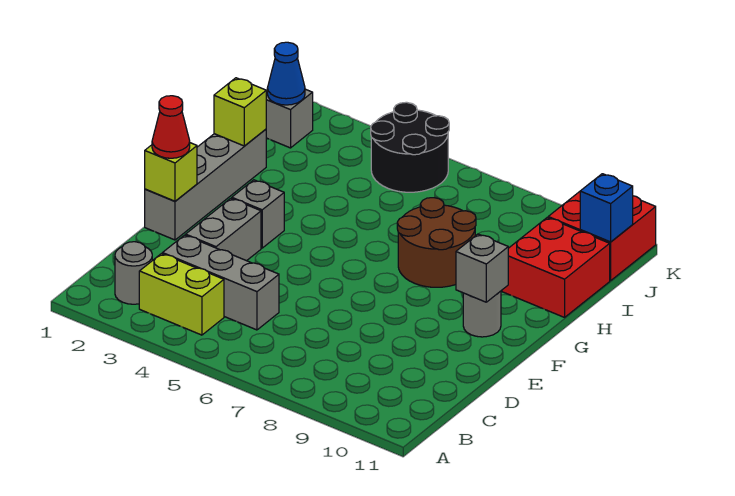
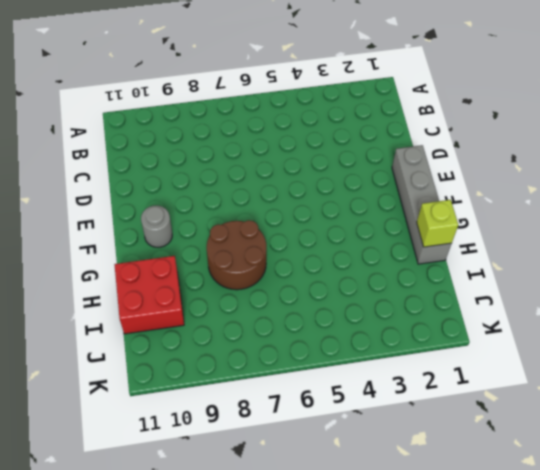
none -> grey round brick B2 level 1
none -> lime brick B3:B4 level 1
none -> grey brick C3:C5 level 1

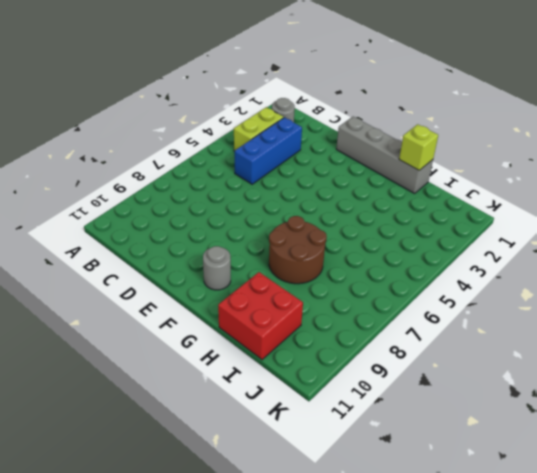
blue brick C3:C5 level 1 -> grey brick C3:C5 level 1
none -> grey brick D3:E3 level 1
none -> grey brick F3 level 1
none -> grey brick J1 level 1

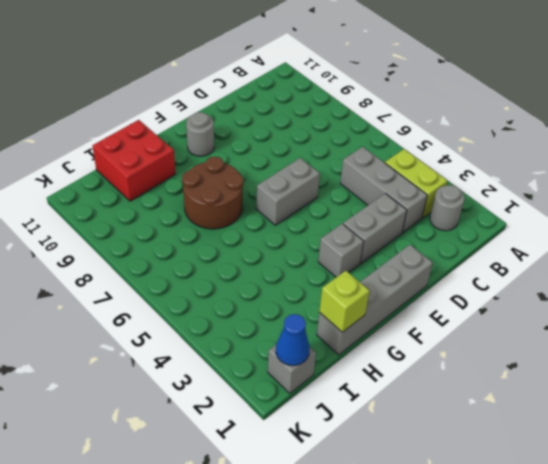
grey brick E6:F6 level 1 -> none
none -> black round brick J4:K5 level 1
none -> red brick J10:K11 level 1
none -> lime brick E1 level 2

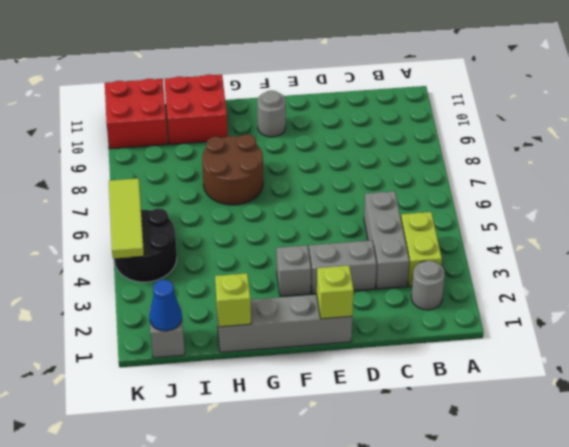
lime tile K4:K6 level 2 -> none
none -> grey brick F10 level 2
none -> blue brick J11 level 2
none -> red cone E1 level 3

